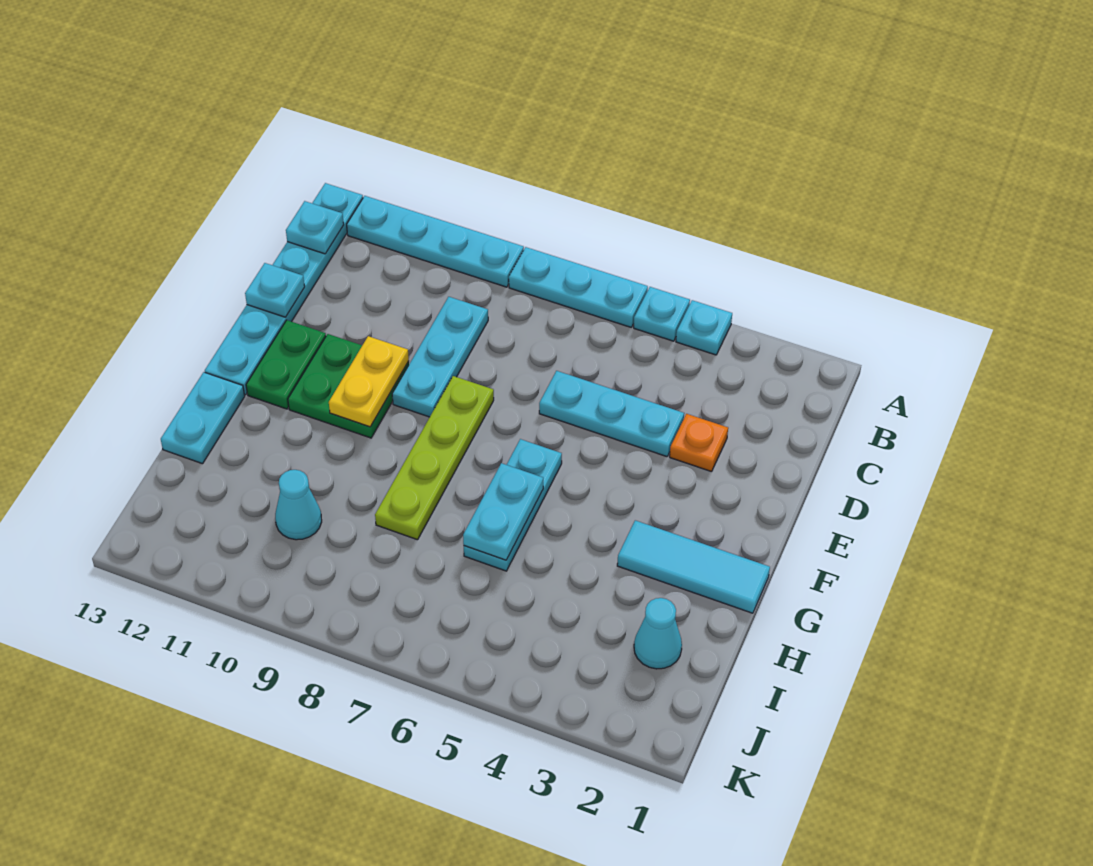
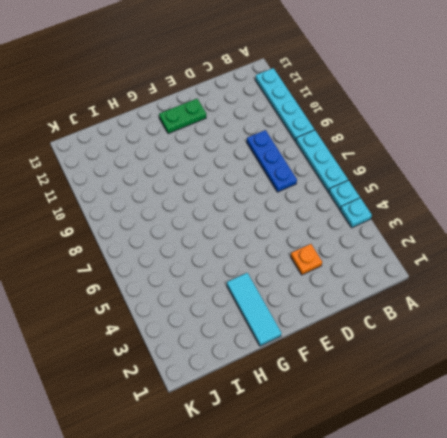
blue plate C7:C9 level 1 -> cyan plate C9:E9 level 1
none -> cyan plate A13:F13 level 1
none -> cyan plate D4:D6 level 1
none -> lime plate E8:H8 level 1

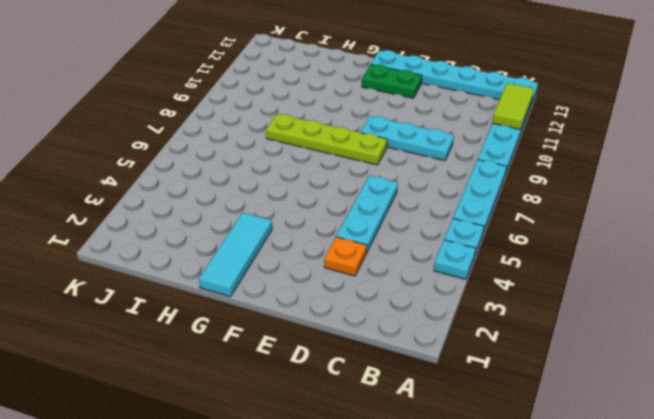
lime tile A11:A12 level 2 -> none
none -> green plate E10:F11 level 1
none -> cyan plate F6:H6 level 1
none -> cyan plate G13:H13 level 1

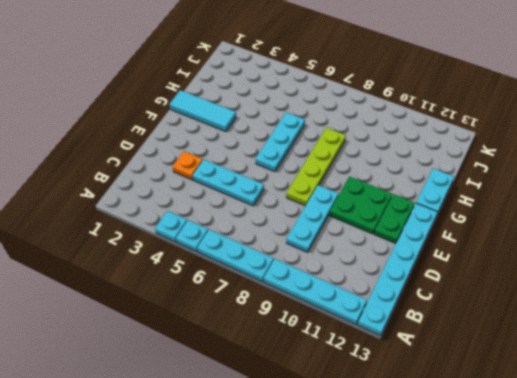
none -> cyan cone I2 level 1
none -> cyan cone I10 level 1
none -> cyan plate B13 level 2

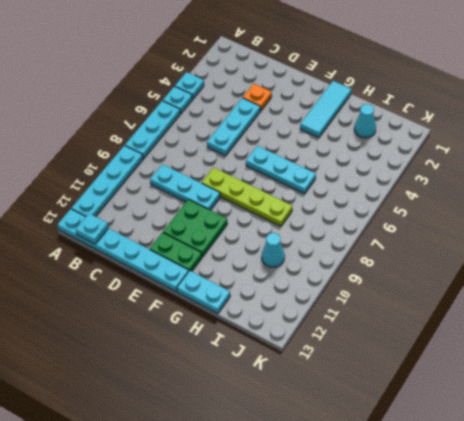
none -> cyan plate D13 level 2
none -> yellow plate E10:F10 level 2
none -> cyan plate G6:H6 level 2

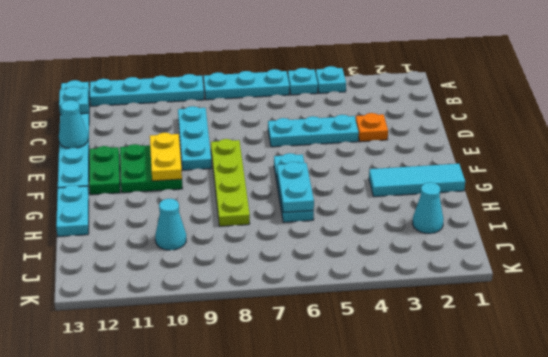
cyan cone D13 level 2 -> cyan plate D13 level 2

